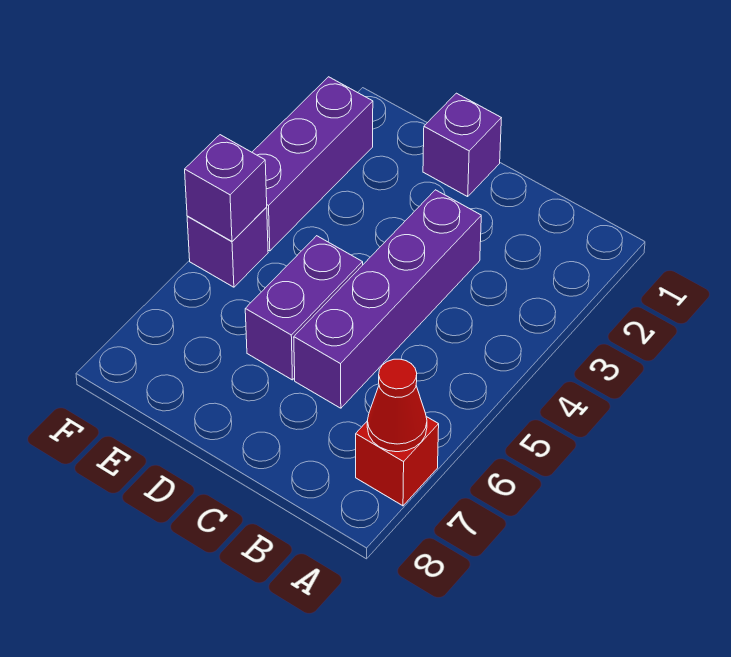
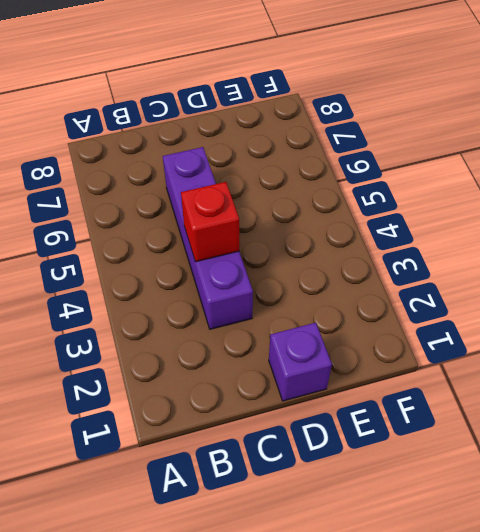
red brick C4 level 2 -> red brick A7 level 1
none -> purple brick D5:D6 level 1
none -> purple brick F2:F4 level 1

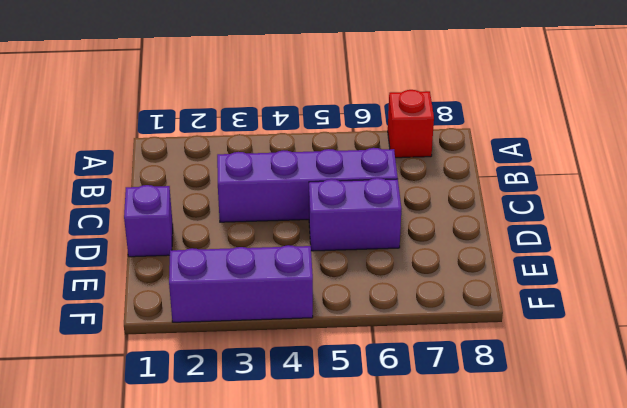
none -> purple brick F5 level 1
none -> red cone A7 level 2

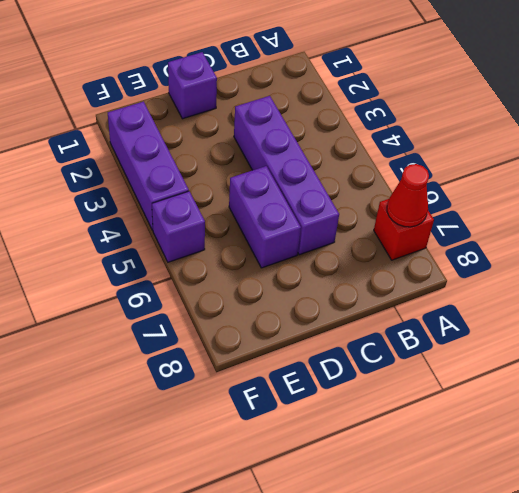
none -> purple brick F5 level 2

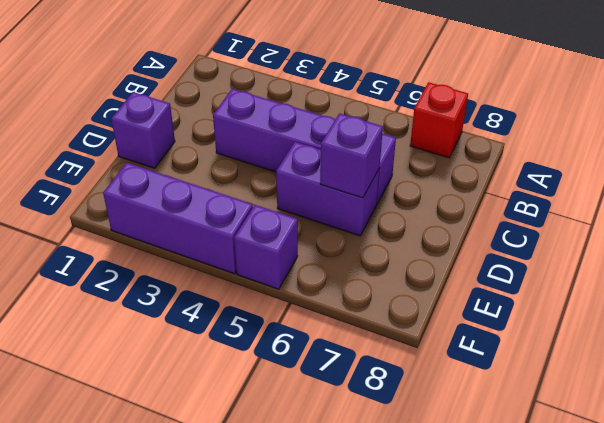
purple brick D6 level 2 -> purple brick F5 level 2
none -> red cone A7 level 2

